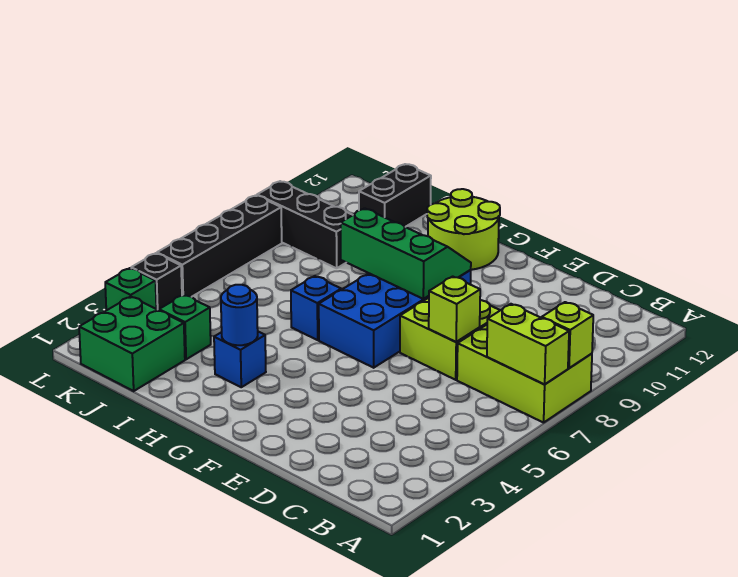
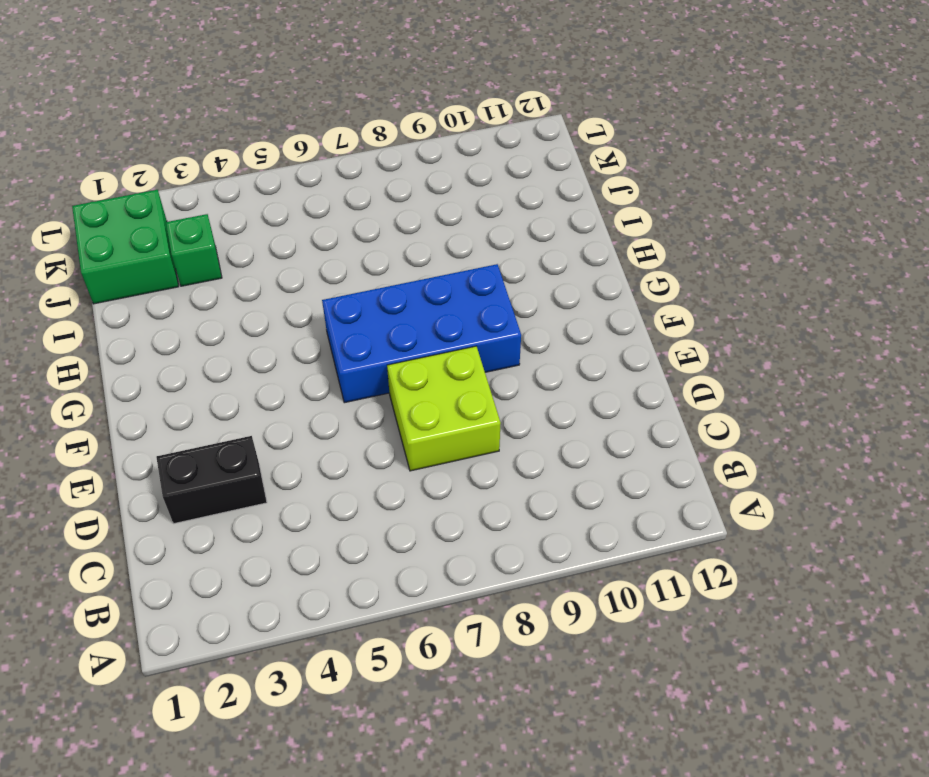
black brick D2:D3 level 1 -> black brick J11:J12 level 1
none -> lime brick A7:C8 level 1
none -> lime round brick G11:H12 level 1
none -> blue brick H3 level 1

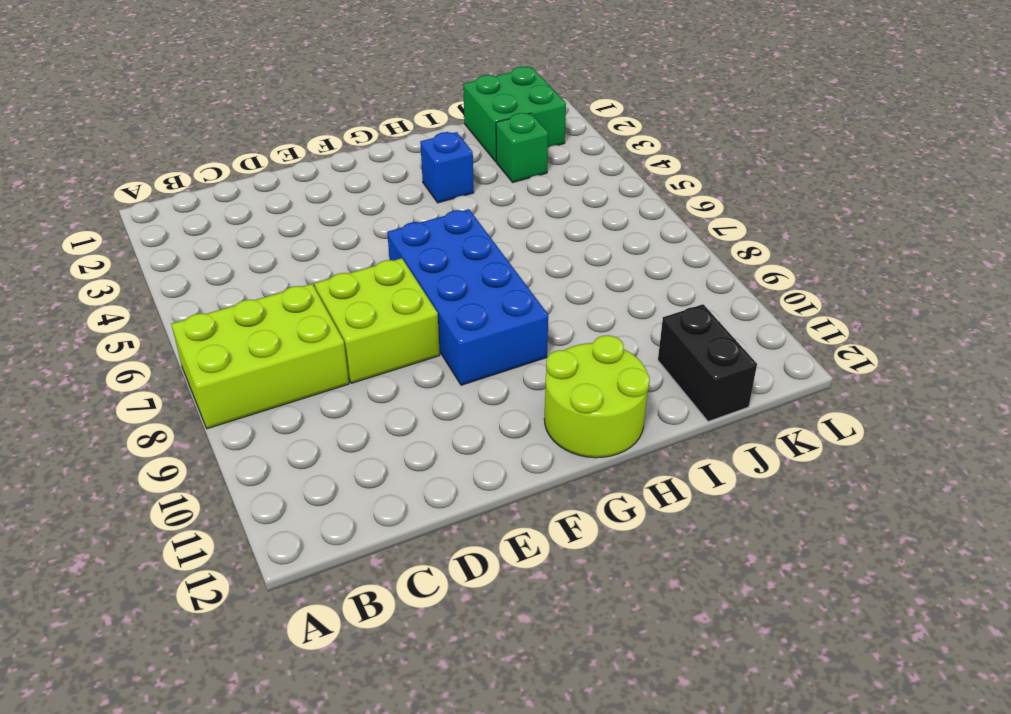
none -> blue brick H6 level 1
none -> black brick J9:L9 level 1
none -> green brick L3 level 1

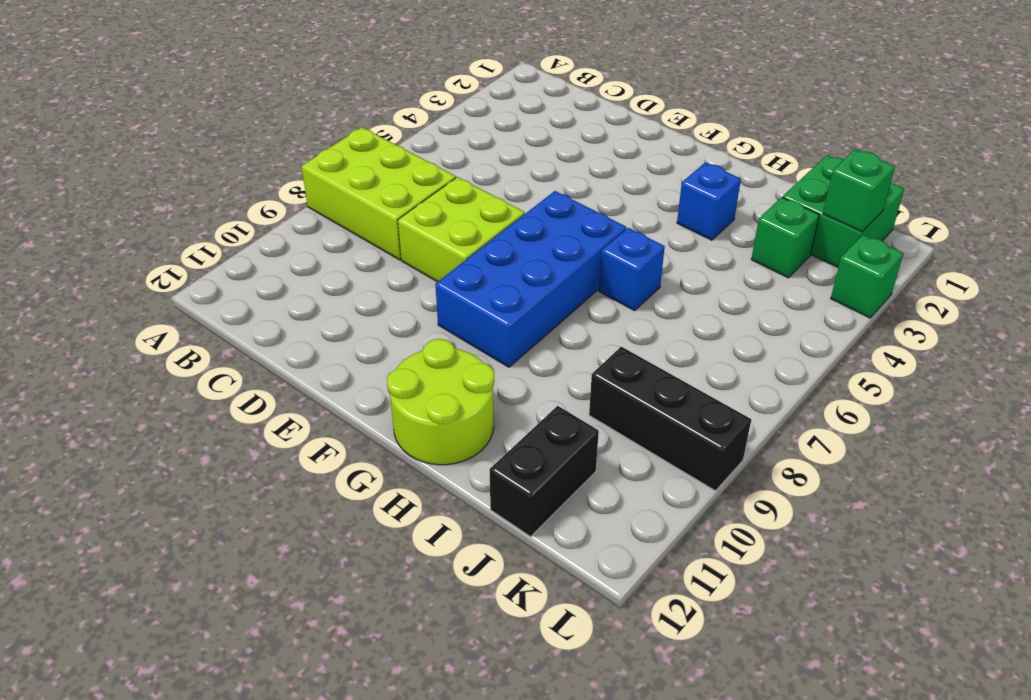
green brick K2 level 2 -> none
none -> black brick L4 level 1
none -> black brick L5:L8 level 1
none -> lime brick A7:B7 level 2

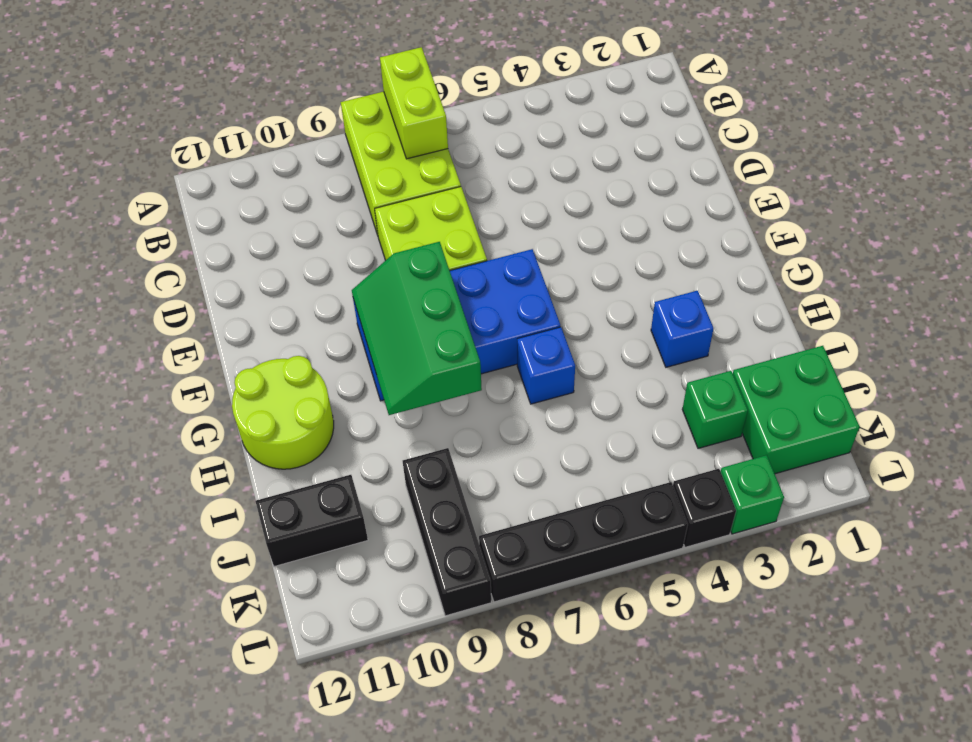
none -> lime brick A8 level 2
none -> lime brick D7 level 2
none -> blue round brick H3 level 2

